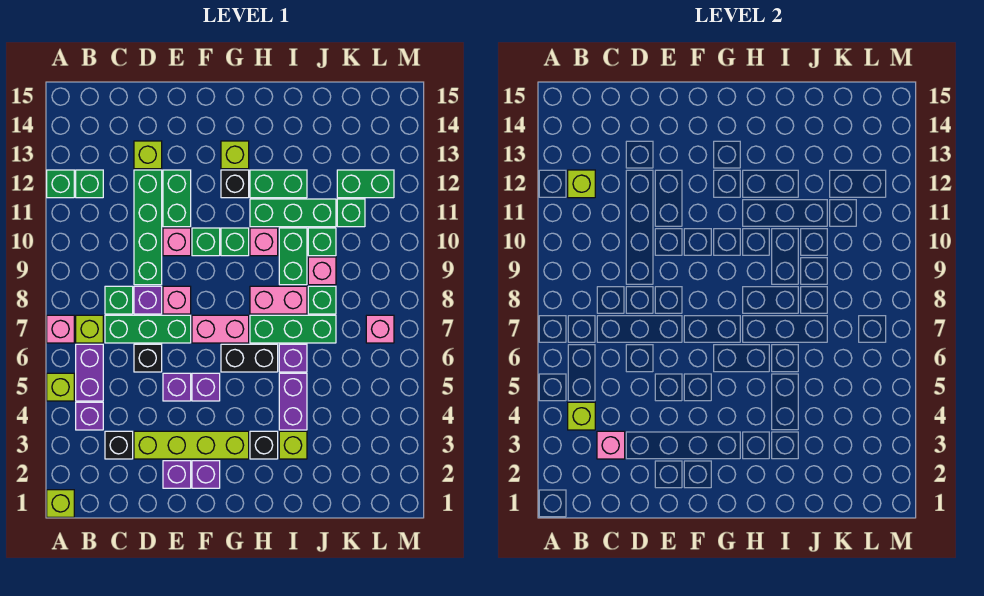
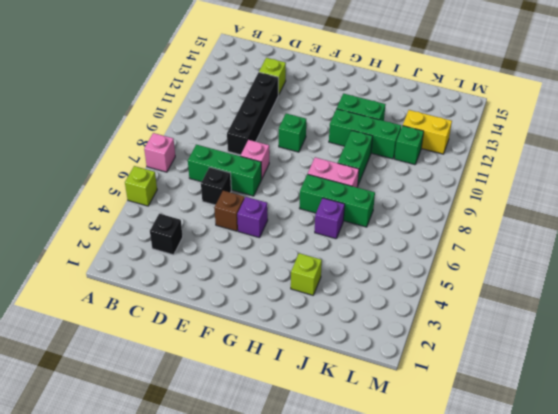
black brick D9:D12 level 1 -> green brick D9:D12 level 1
brown brick E5 level 1 -> purple brick E5 level 1
yellow brick K12:L12 level 1 -> green brick K12:L12 level 1
none -> lime brick A1 level 1
none -> green brick A12 level 1
none -> purple brick B4 level 1
none -> purple brick B5:B6 level 1

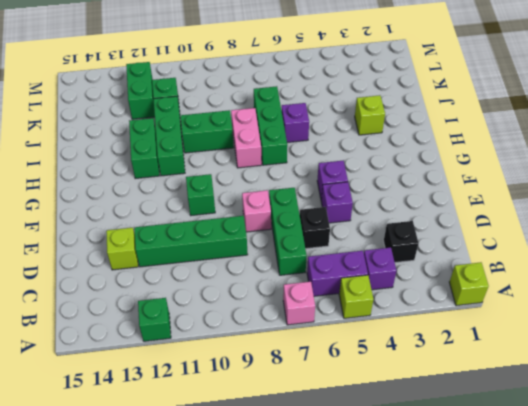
none -> lime brick B7 level 1
none -> green brick B12 level 1
none -> green brick C8 level 1
none -> lime brick D3:G3 level 1

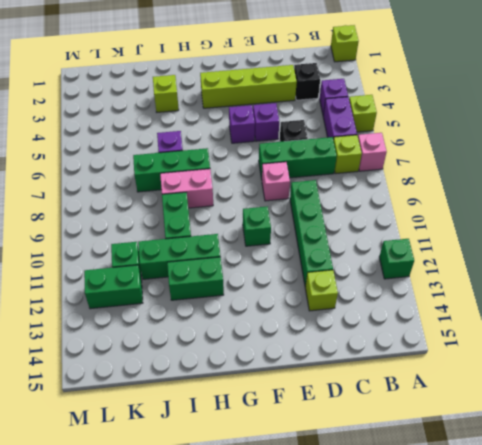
none -> green brick B12 level 1
none -> green brick C8 level 1
none -> purple brick D8 level 1
none -> purple brick E2 level 1

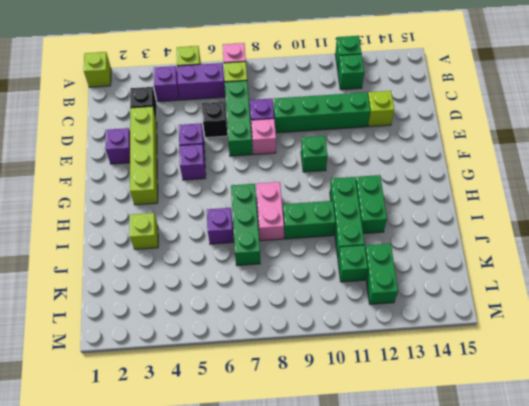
none -> green brick C8 level 1
none -> pink brick E10 level 1
none -> green brick E11:E12 level 1
none -> purple brick F2 level 1

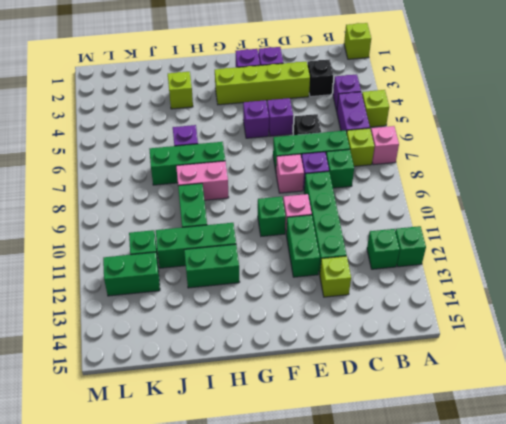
none -> pink brick F7:G7 level 1
none -> black brick G6:H6 level 1
none -> green brick G10 level 1
none -> black brick G12 level 1

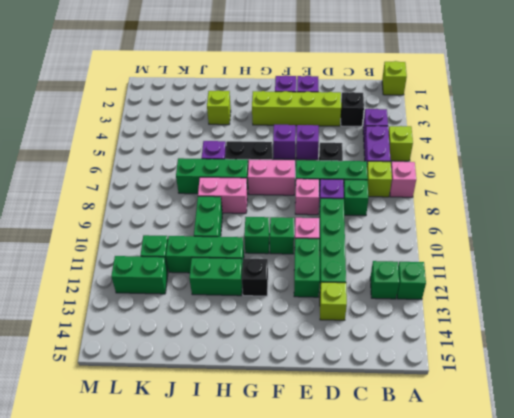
none -> lime brick G13 level 1
none -> black brick H3 level 1
none -> pink brick H10 level 1
none -> purple brick I4:I5 level 1

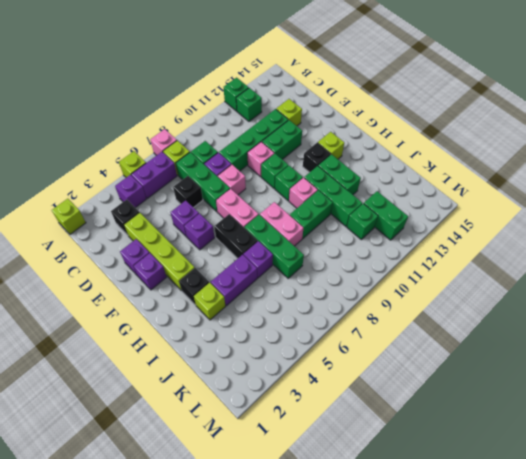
none -> green brick J8 level 1
none -> pink brick J9 level 1
none -> green brick J10 level 1
none -> pink brick L7 level 1

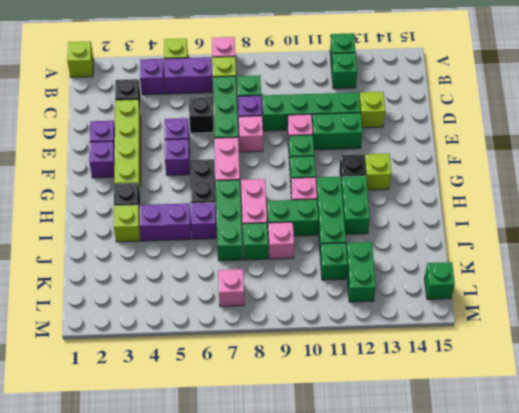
green brick L15 level 1 -> green brick J10 level 1
none -> lime brick B4 level 2
none -> lime brick B12 level 2
none -> pink brick C3 level 2

